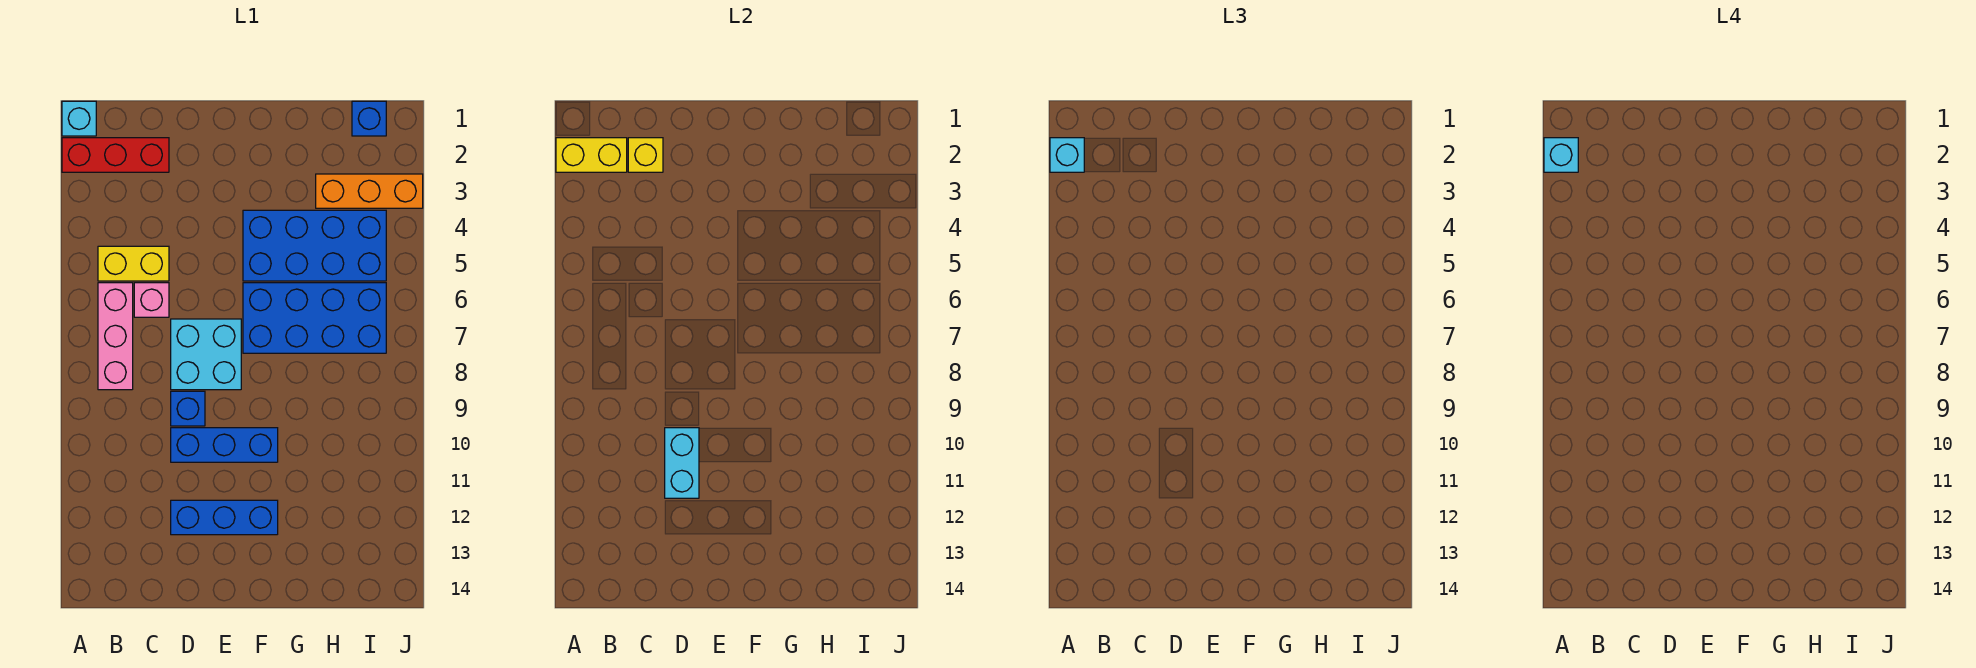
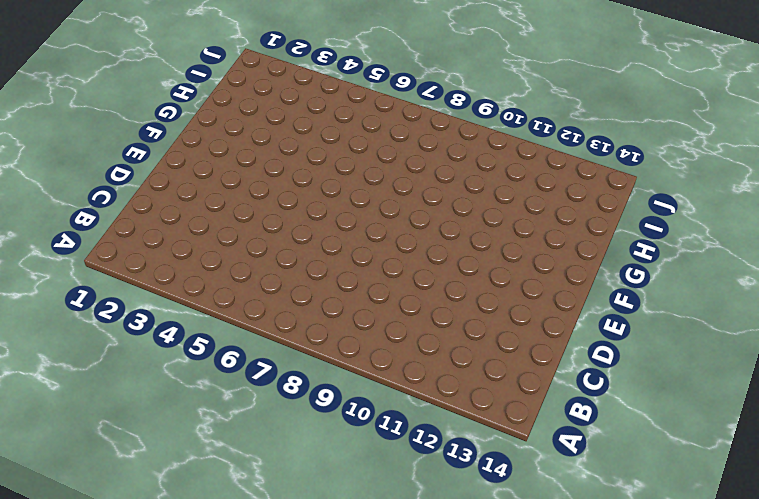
none -> cyan brick A1 level 1
none -> red brick A2:C2 level 1
none -> yellow brick B5:C5 level 1

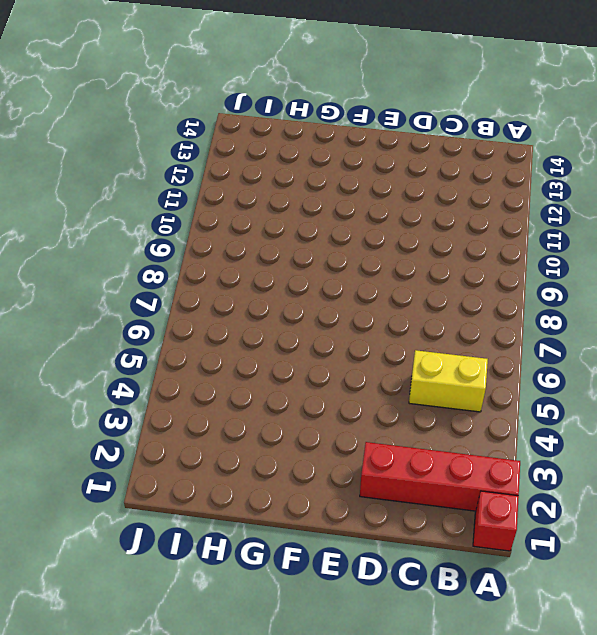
red brick A1 level 1 -> cyan brick A1 level 1
red brick A2:D2 level 1 -> red brick A2:C2 level 1
none -> pink brick B6:B8 level 1
none -> pink brick C6 level 1
none -> cyan brick D7:E8 level 1

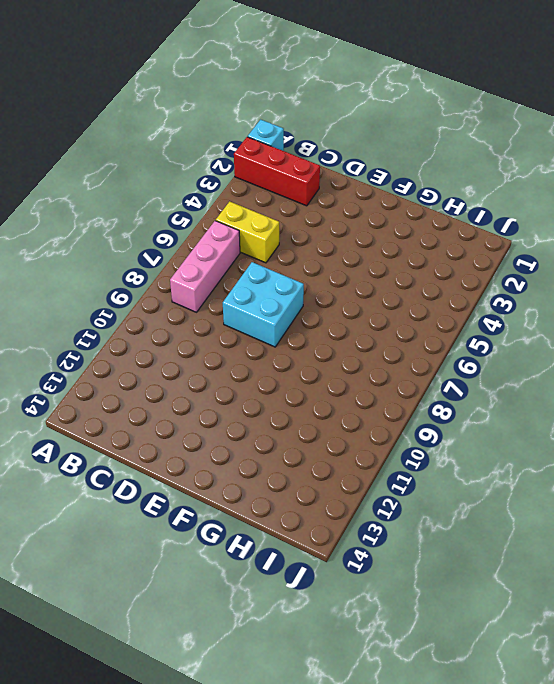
none -> pink brick C6 level 1
none -> blue brick D9 level 1
none -> blue brick D10:F10 level 1

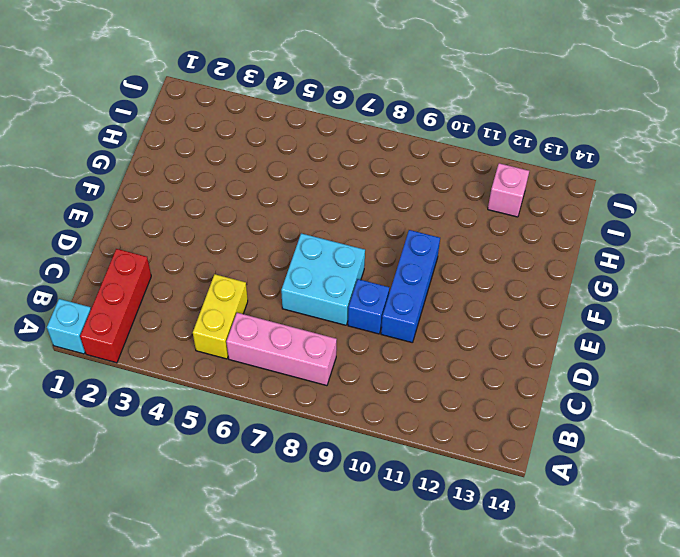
pink brick I12 level 1 -> pink brick C6 level 1
none -> blue brick D12:F12 level 1
none -> blue brick F4:I5 level 1
none -> blue brick F6:I7 level 1

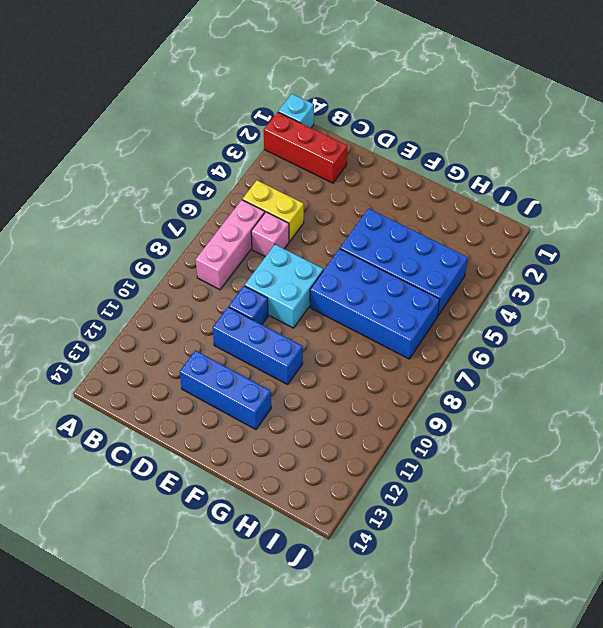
none -> orange brick H3:J3 level 1
none -> blue brick I1 level 1
none -> yellow brick A2:B2 level 2

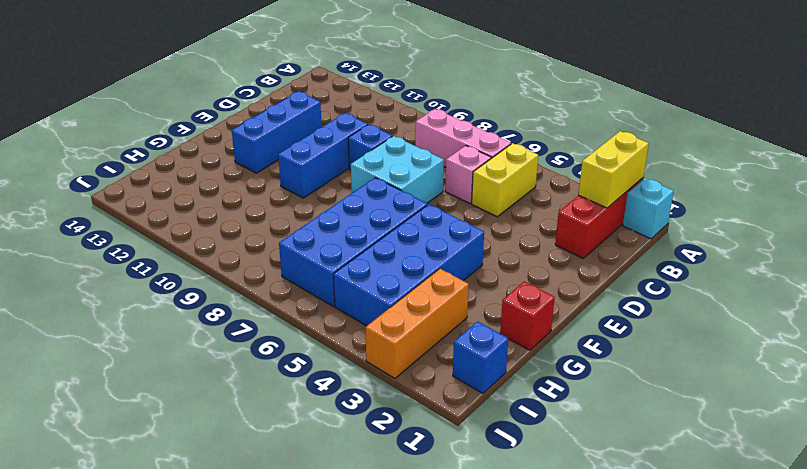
red brick G1 level 1 -> none
none -> yellow brick C2 level 2
none -> cyan brick D10:D11 level 2
none -> cyan brick A2 level 3

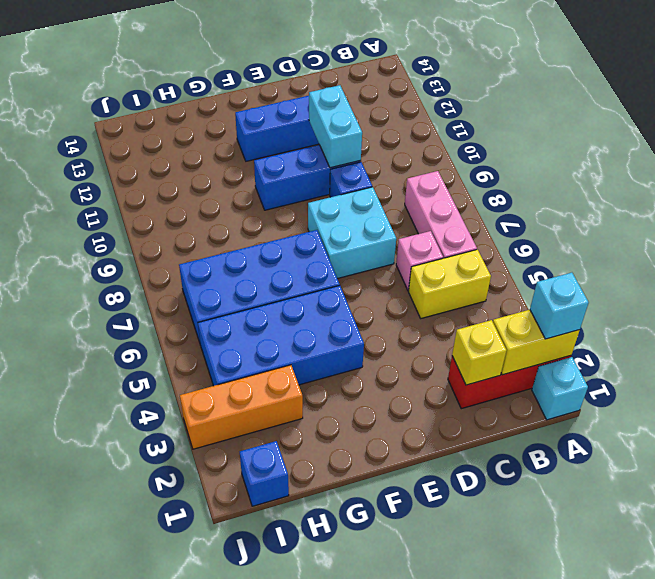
none -> cyan brick A2 level 4

